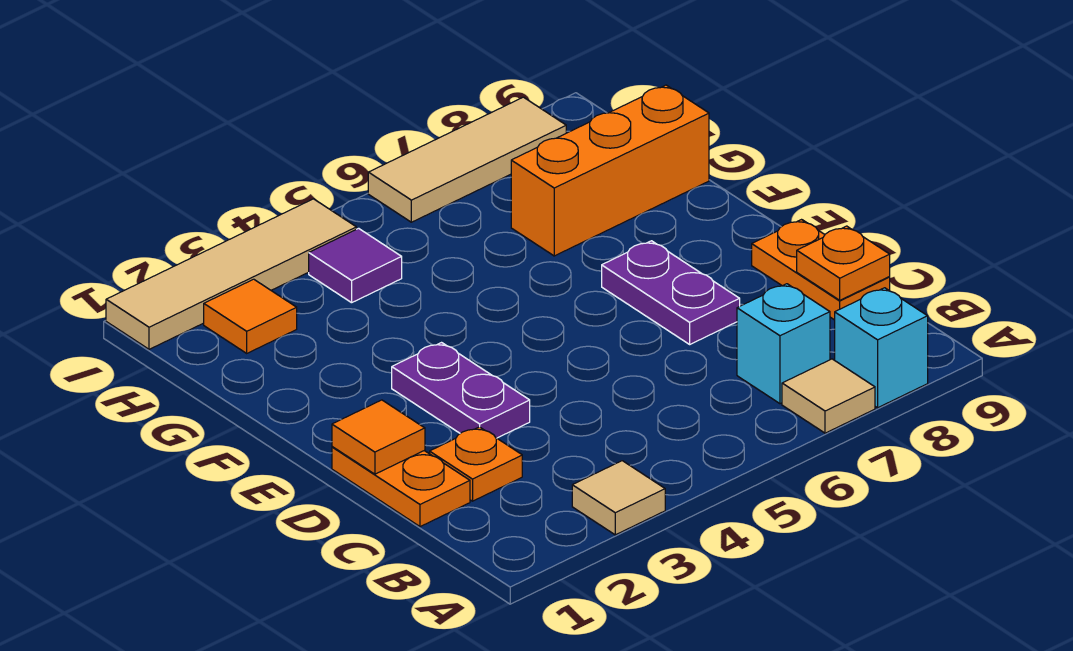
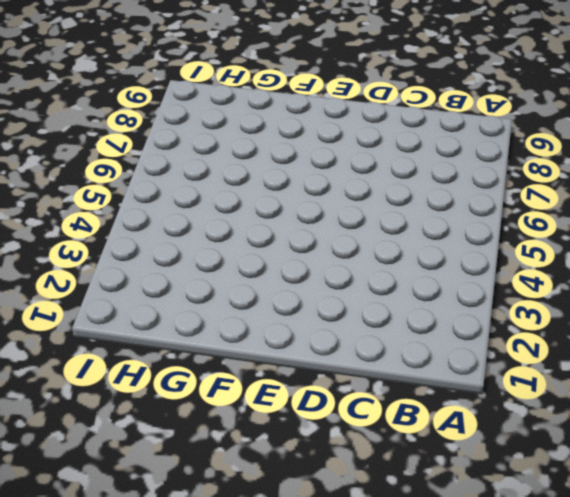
none -> tan tile A3 level 1
none -> tan tile A7 level 1
none -> cyan brick A8 level 1

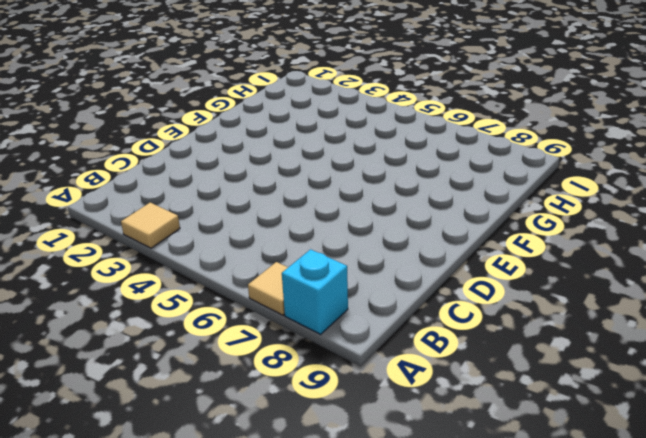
none -> cyan brick B7 level 1
none -> orange plate C1:D1 level 1
none -> orange plate C2 level 1

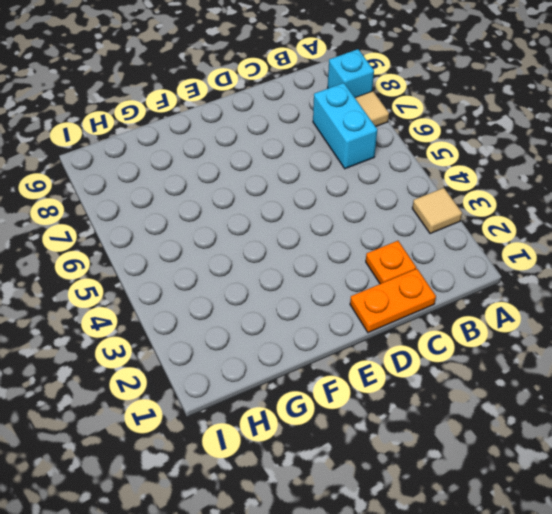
cyan brick B6:B7 level 1 -> cyan brick B7 level 1
none -> orange plate C9:D9 level 1
none -> purple plate D3:E3 level 1
none -> purple plate D7:E7 level 1

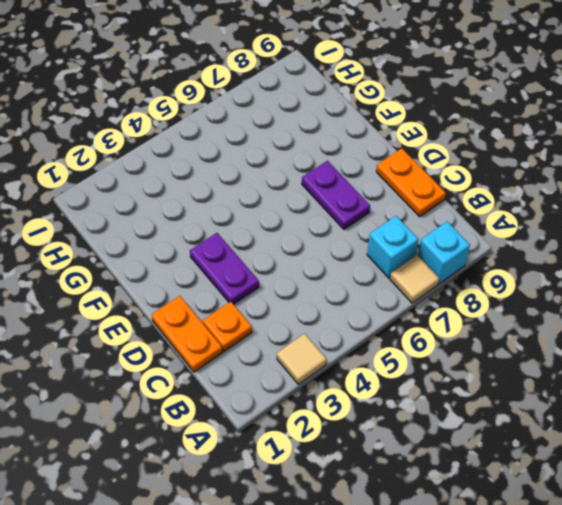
none -> orange brick G7:G9 level 1
none -> orange tile H2 level 1
none -> purple tile H4 level 1

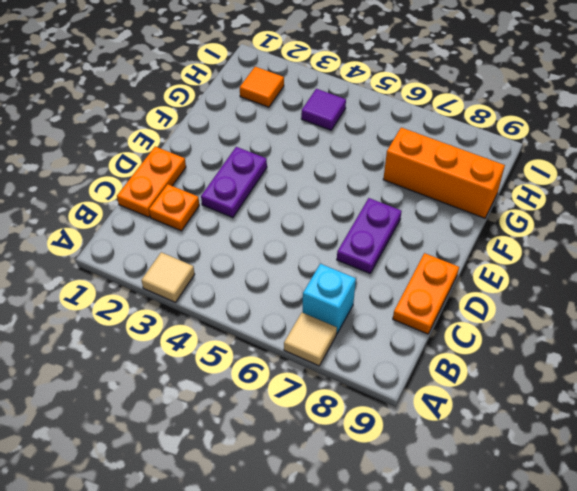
none -> cyan brick A8 level 1
none -> tan tile I1:I4 level 1
none -> tan tile I6:I8 level 1

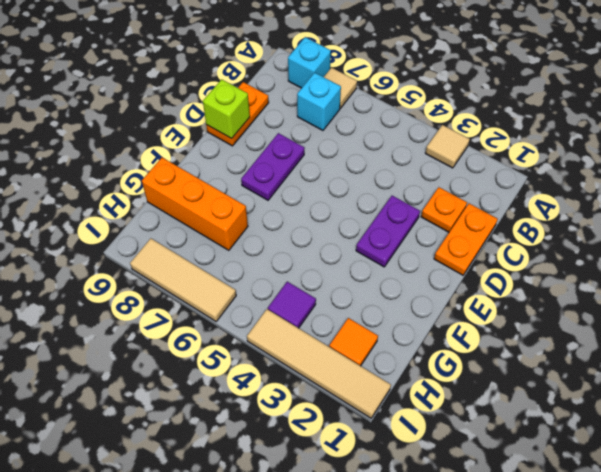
lime brick D9 level 2 -> none
none -> orange plate C9 level 2
none -> orange tile D1 level 2

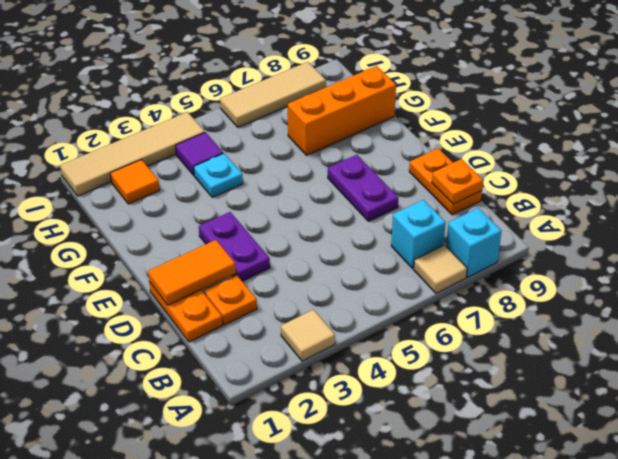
orange tile D1:D2 level 2 -> orange tile D1 level 2
cyan plate G4 level 1 -> none

